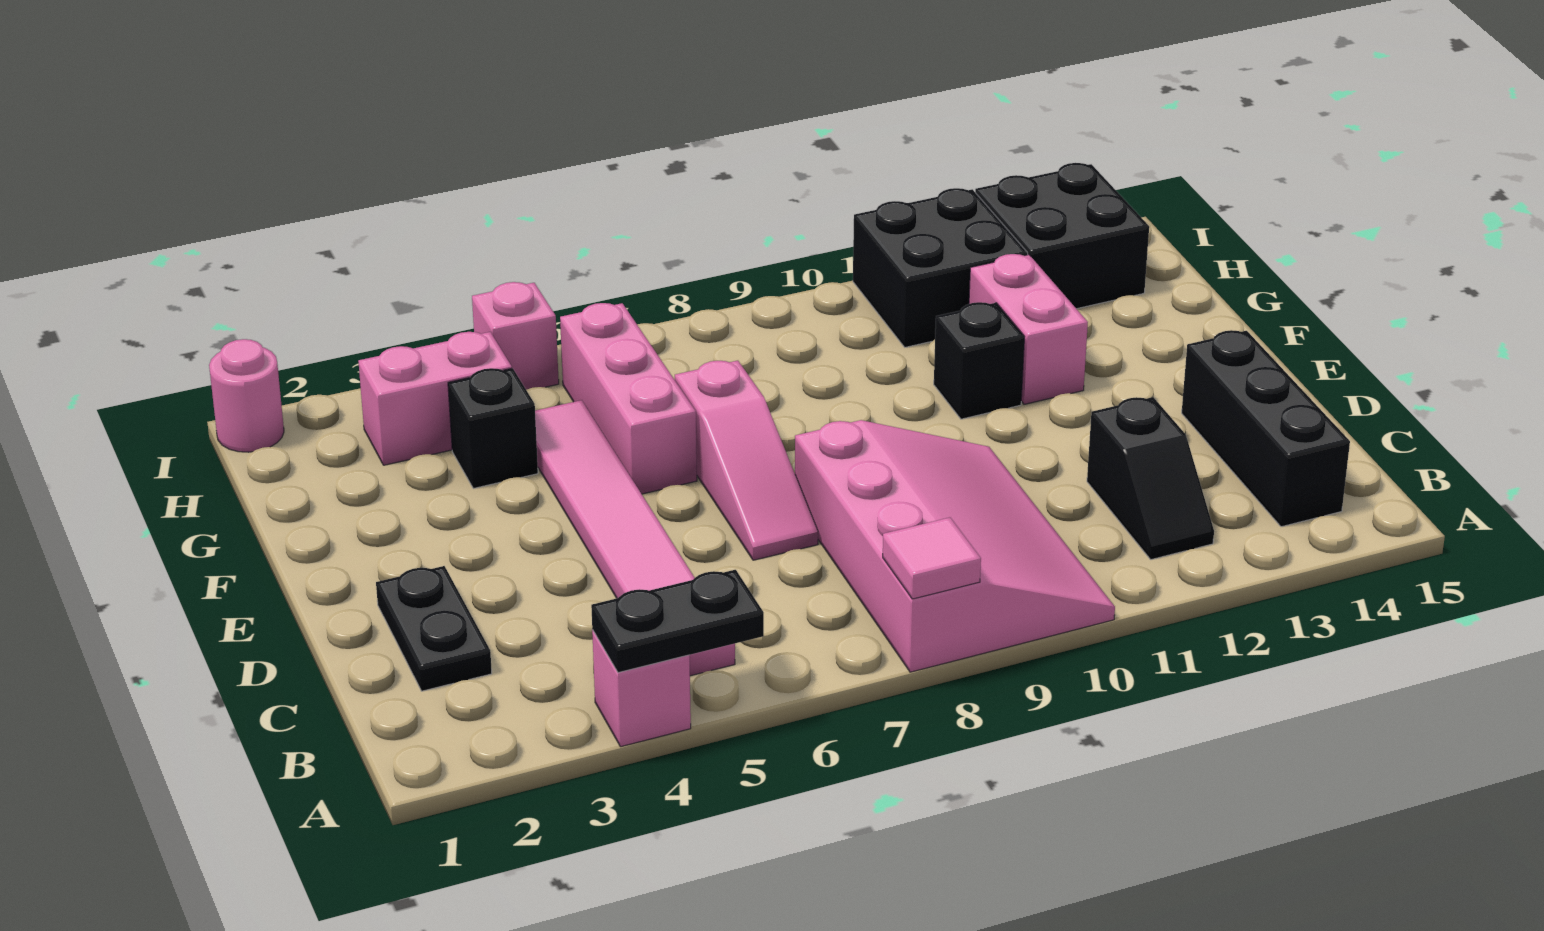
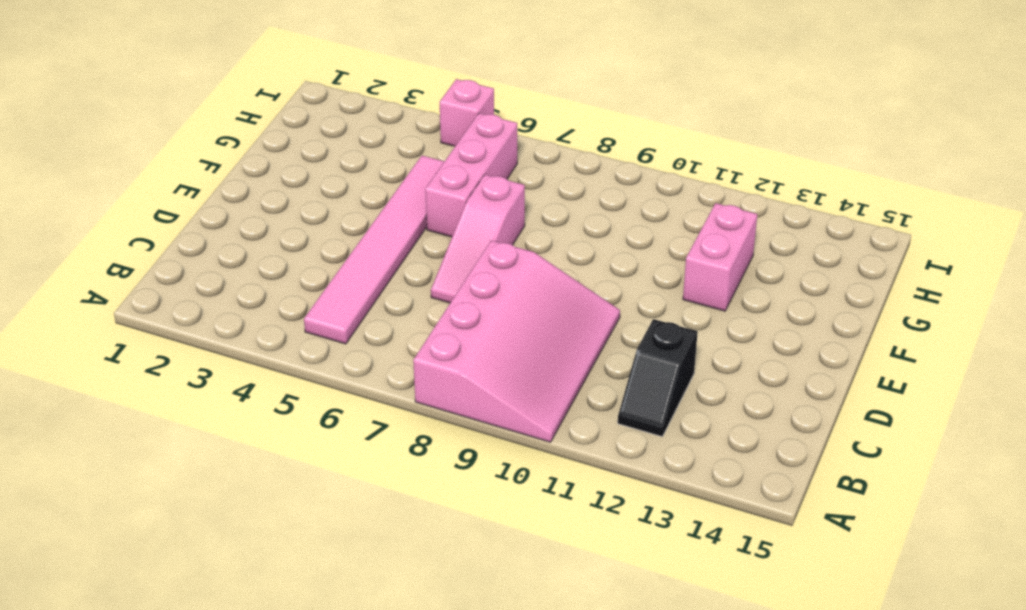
none -> pink brick A4 level 1
none -> black brick B14:D14 level 1
none -> black plate C2:D2 level 1

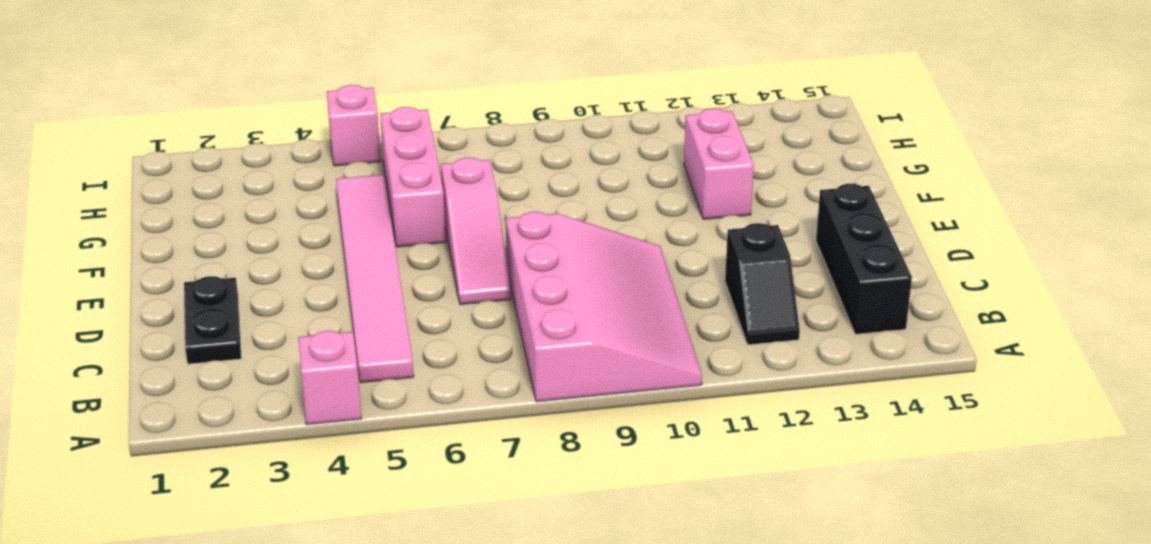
none -> black brick F11 level 1
none -> black brick G4 level 1
none -> pink brick H3:H4 level 1

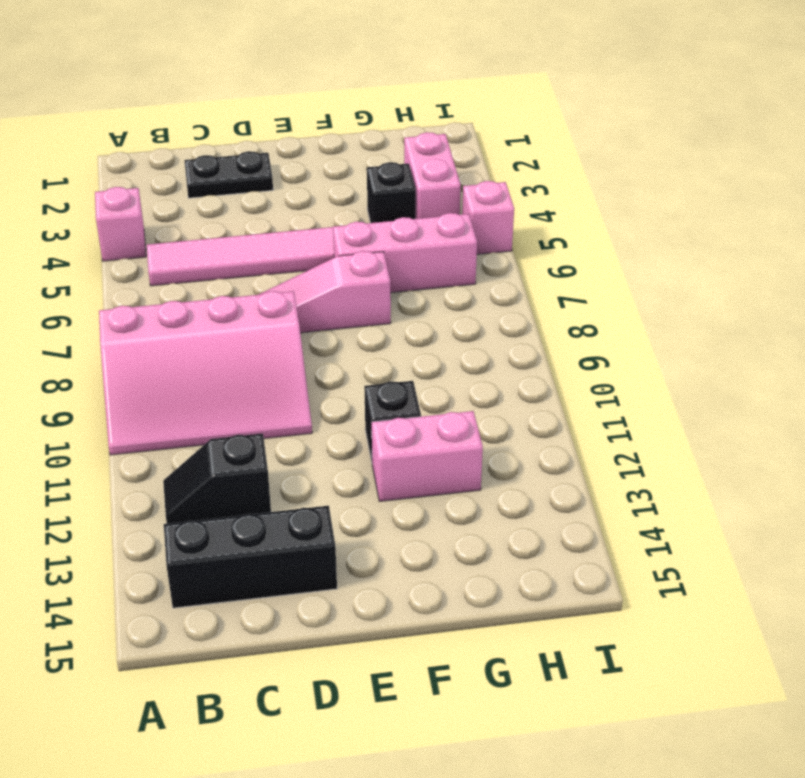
none -> black brick H11:I12 level 1
none -> black brick H13:I14 level 1
none -> pink round brick I1 level 1

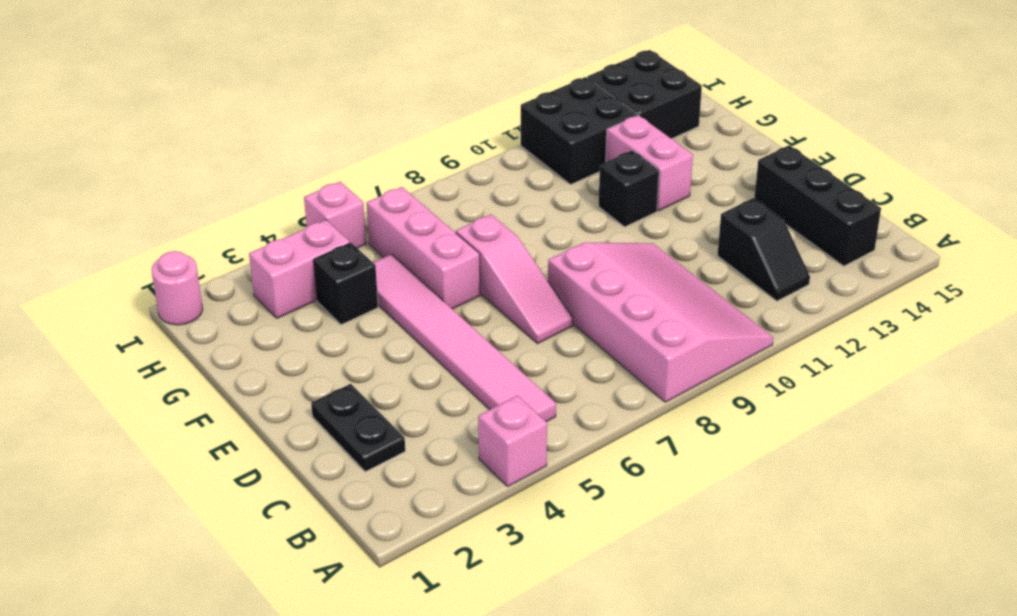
none -> black plate A4:A5 level 2
none -> pink tile A8 level 2

